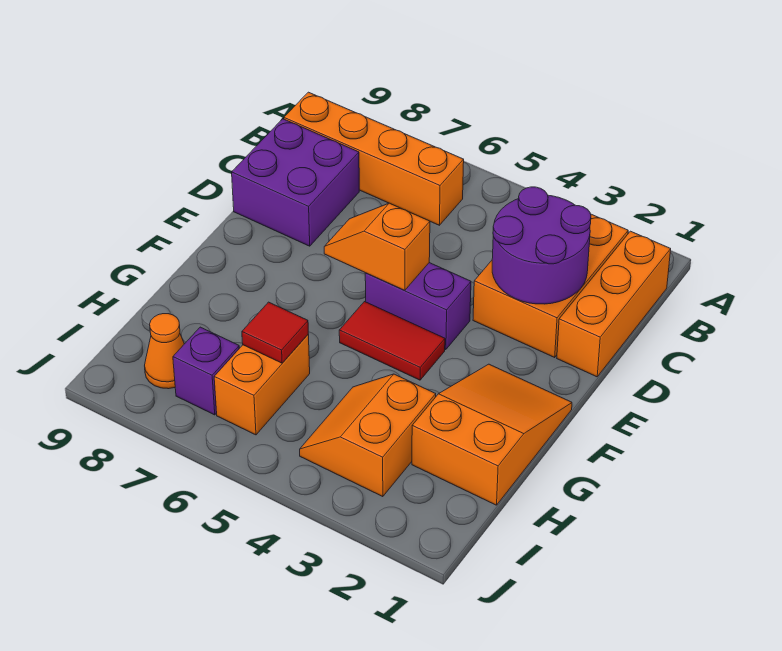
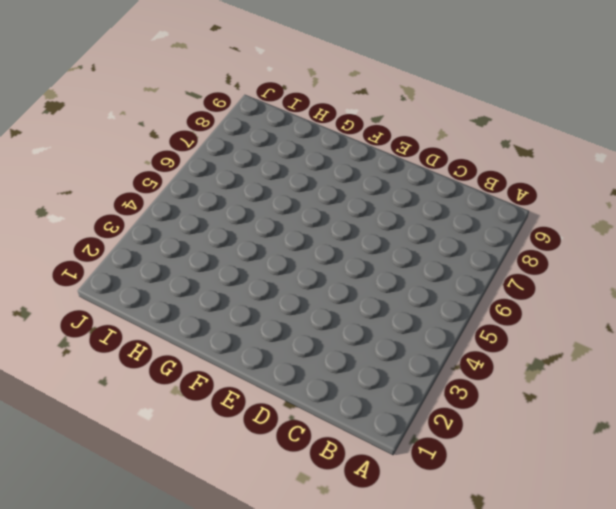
none -> orange brick B1:D1 level 1
none -> orange brick B2:D3 level 1
none -> orange brick B6:B9 level 1

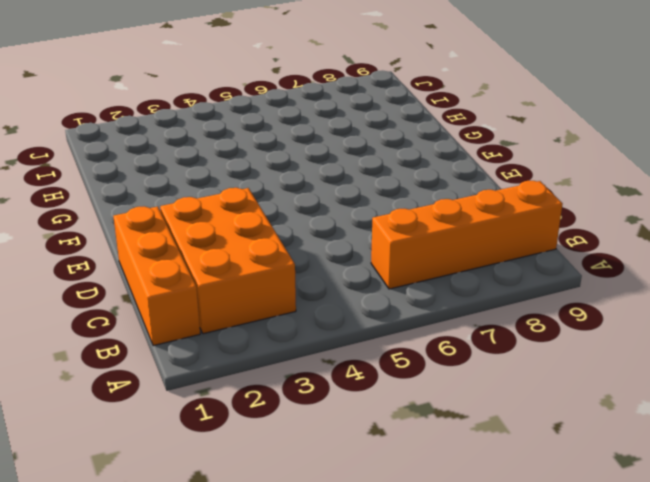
none -> purple brick C8:D9 level 1
none -> purple brick E4:E5 level 1
none -> orange slope F1:H2 level 1 top H

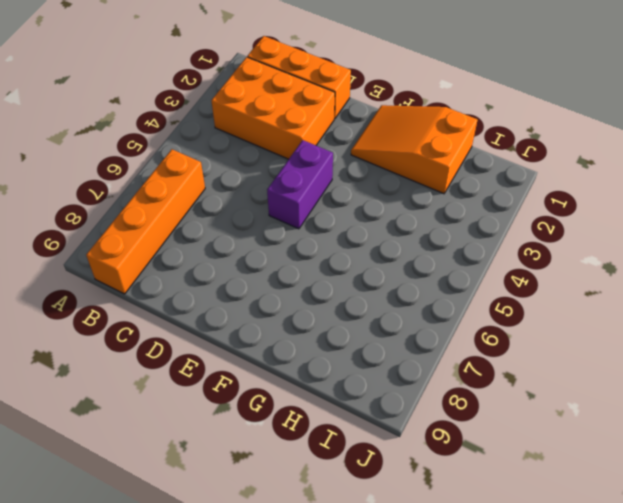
none -> purple brick C8:D9 level 1
none -> red tile F4:F5 level 1
none -> orange slope H3:I4 level 1 top 3

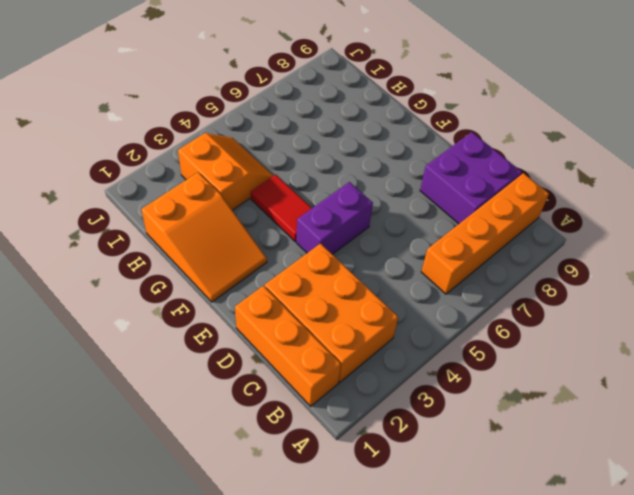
red tile F4:G4 level 1 -> red tile F4:F5 level 1
none -> orange brick H6:I6 level 1
none -> purple brick I7 level 1
none -> orange cone I8 level 1

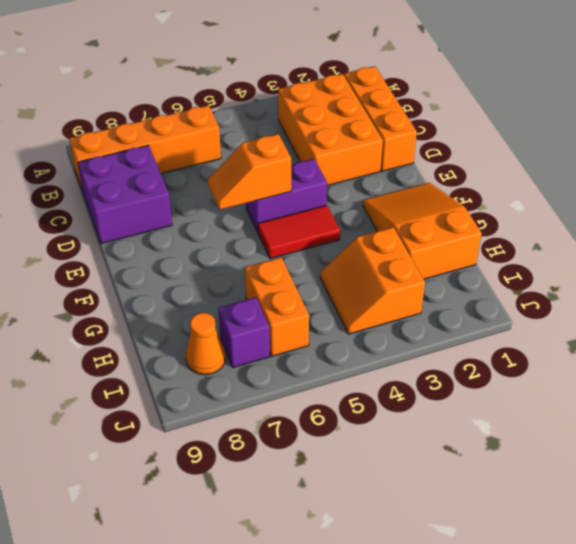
none -> purple round brick C2:D3 level 2
none -> red tile H6 level 2

